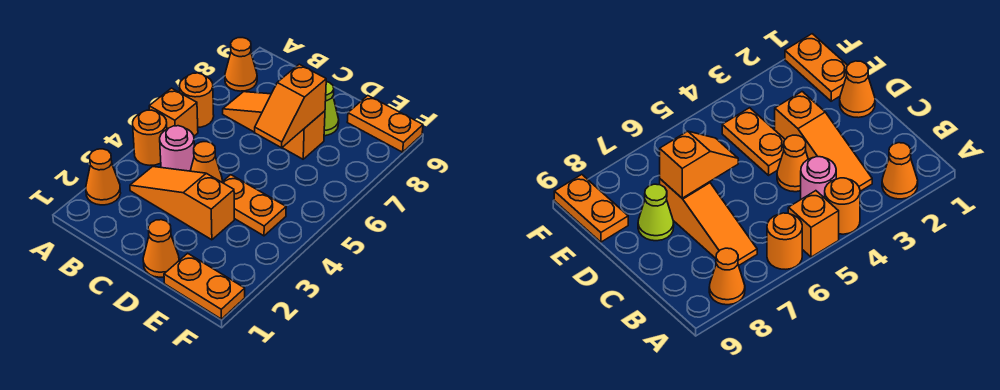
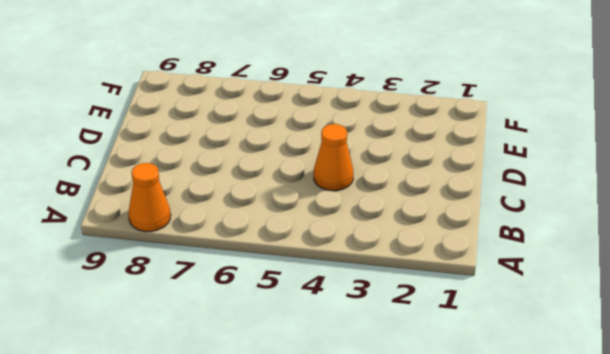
none -> orange cone A2 level 1
none -> orange round brick A4 level 1
none -> orange brick A5 level 1

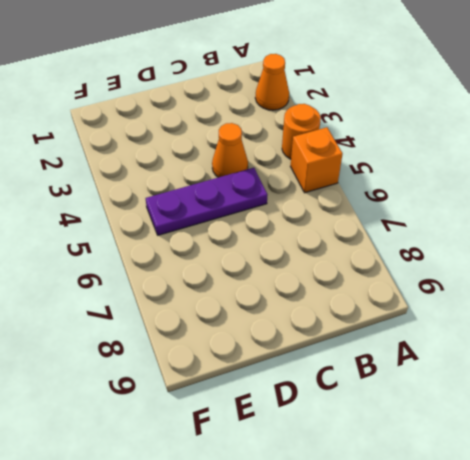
purple plate C5:E5 level 1 -> none
none -> orange round brick A6 level 1
none -> orange cone A8 level 1
none -> orange slope B3:D3 level 1 top D

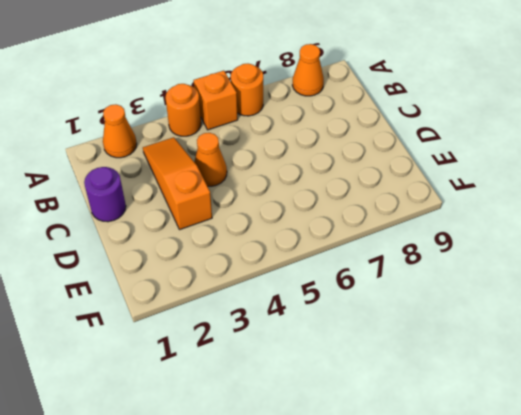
purple round brick C1 level 1 -> none
none -> pink round brick B4 level 1
none -> orange slope B7:D7 level 1 top D
none -> orange cone D1 level 1

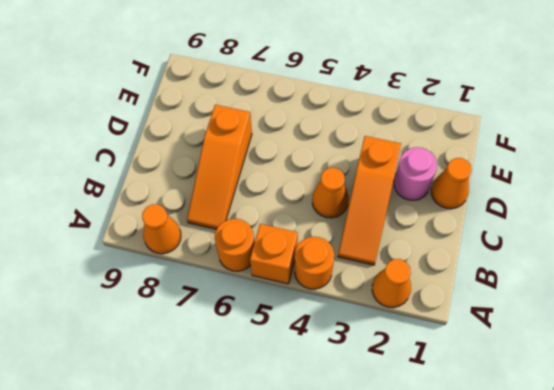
pink round brick D2 level 1 -> pink round brick B4 level 1
none -> orange plate D4:E4 level 1
none -> lime cone D8 level 1
none -> orange plate E1:F1 level 1

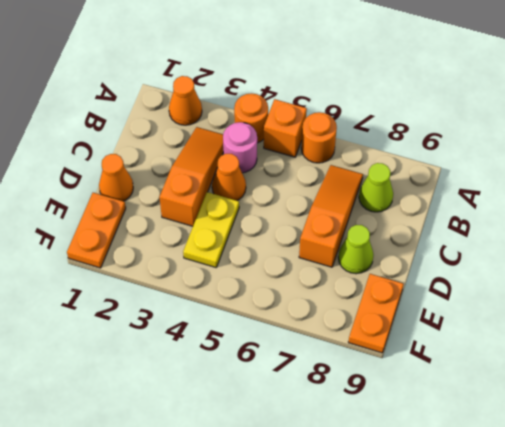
lime cone B8 level 1 -> none
yellow plate D4:E4 level 1 -> orange plate D4:E4 level 1
none -> orange cone A8 level 1
none -> orange slope D6:D7 level 2 top 7

